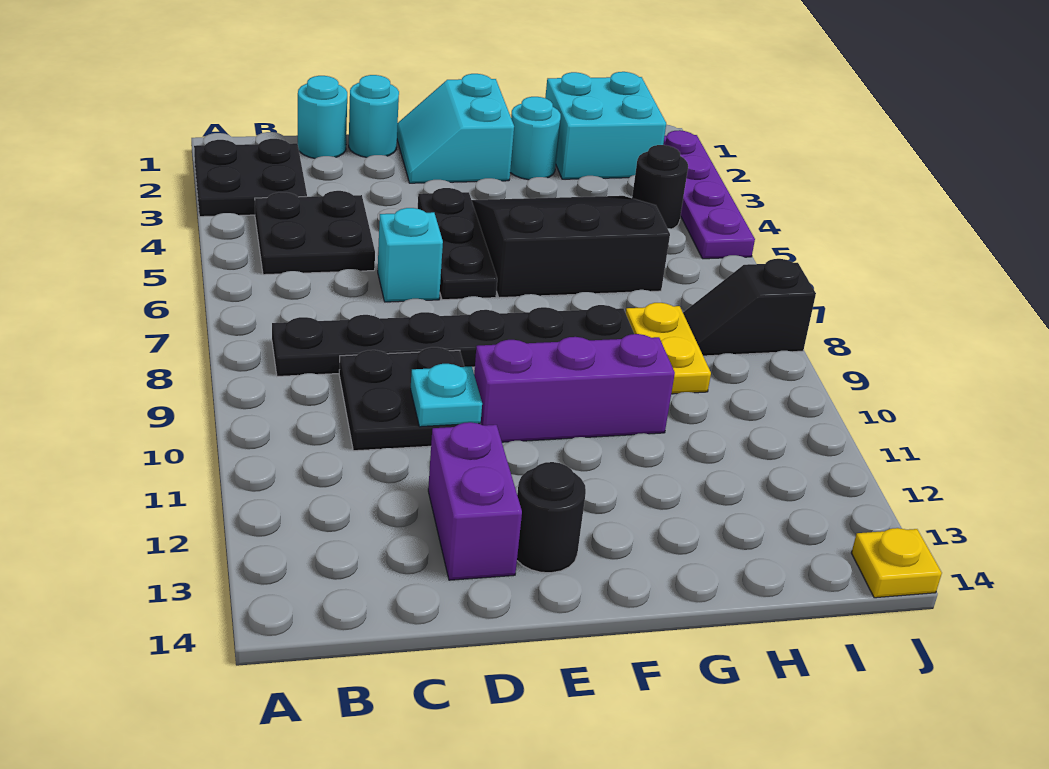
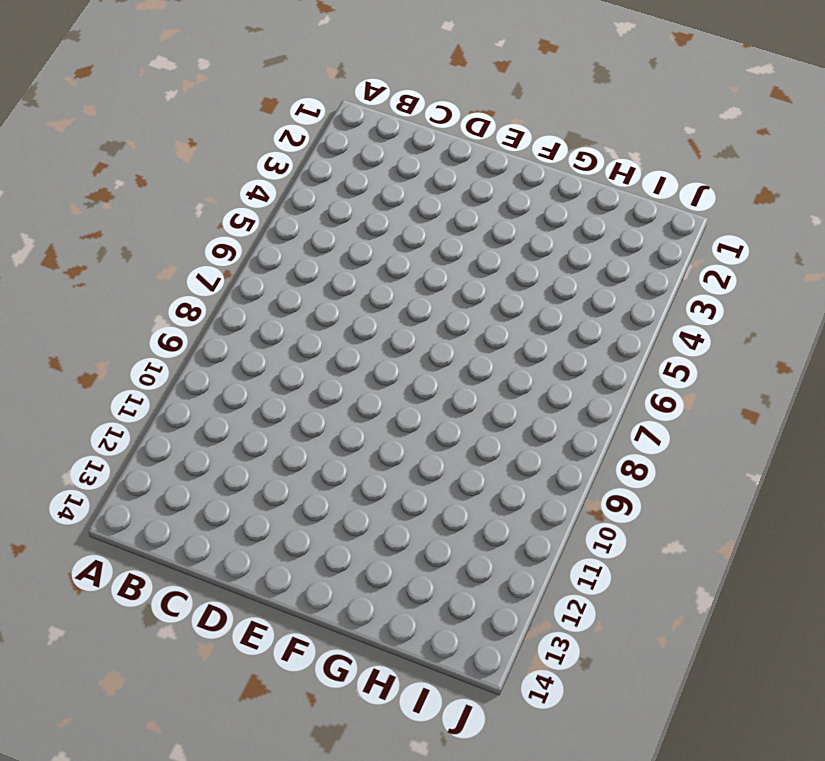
none -> black plate A2:B3 level 1
none -> black plate B4:C5 level 1
none -> black plate B8:G8 level 1

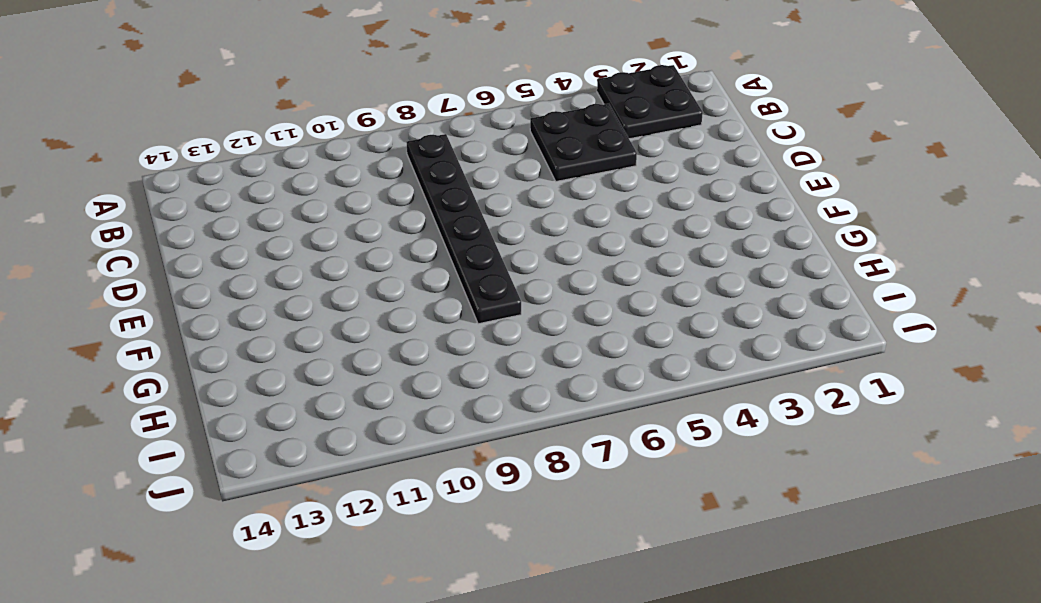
none -> cyan round brick C1 level 1
none -> black plate C9:D10 level 1
none -> cyan round brick D1 level 1

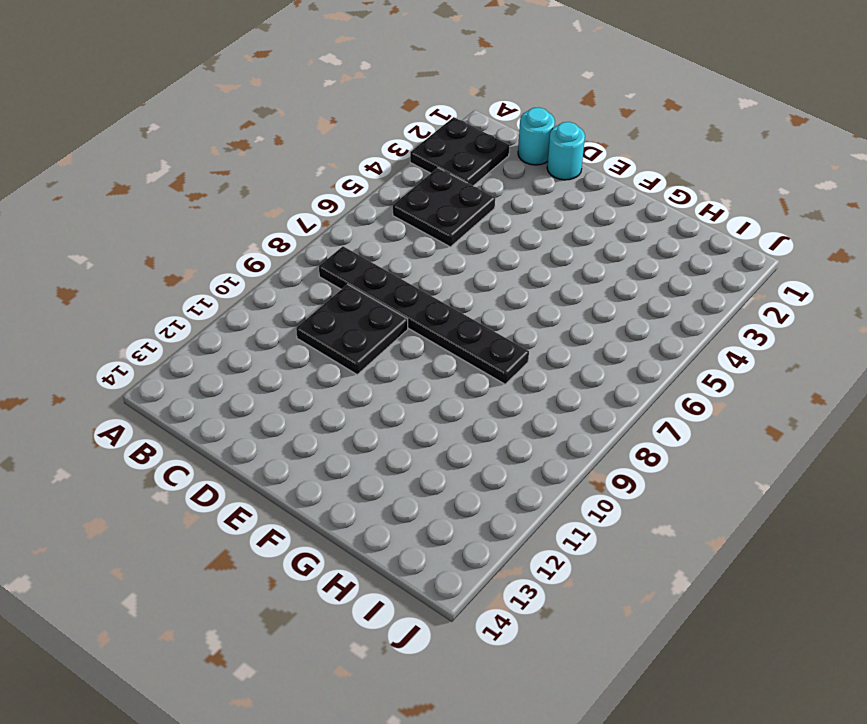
none -> cyan brick D6 level 1
none -> purple brick D12:D13 level 1
none -> cyan slope E1:F2 level 1 top F

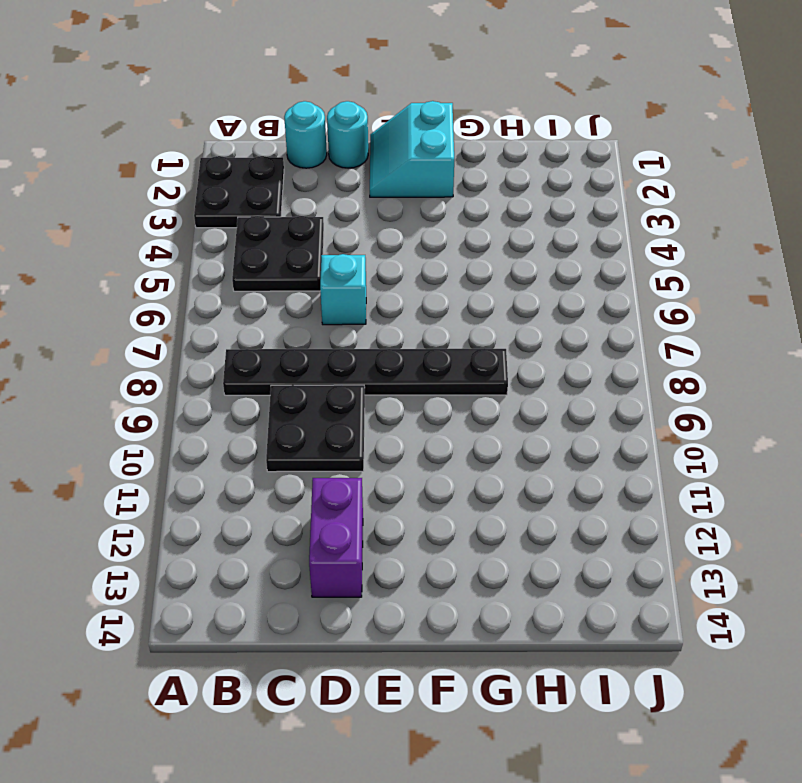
none -> black plate E4:E6 level 1
none -> purple brick E10:G10 level 1
none -> black round brick E13 level 1

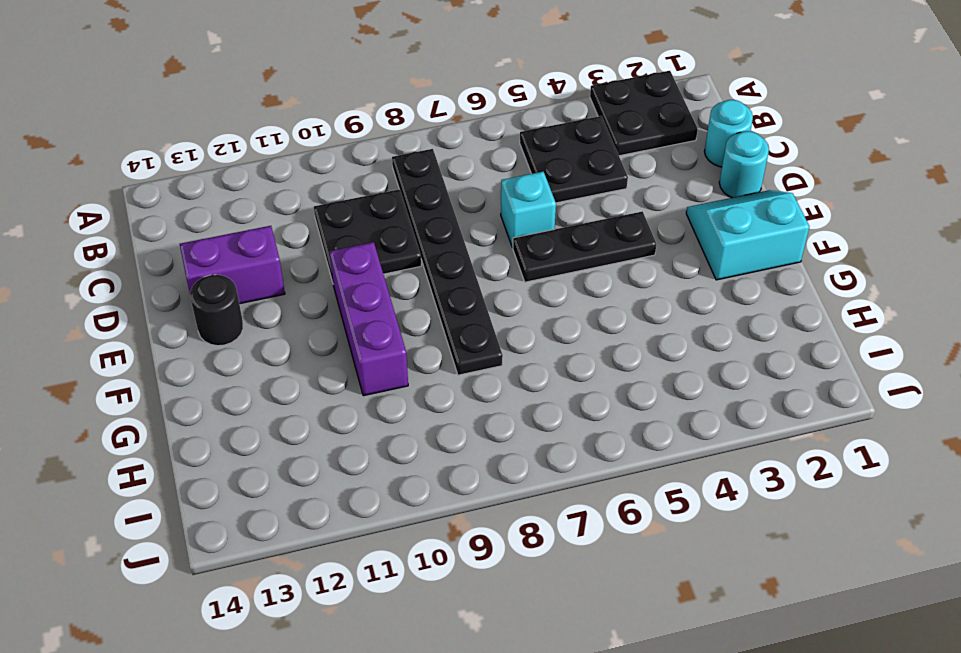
none -> black slope F4:H6 level 1 top 6
none -> cyan round brick G2 level 1
none -> cyan brick H1:I2 level 1

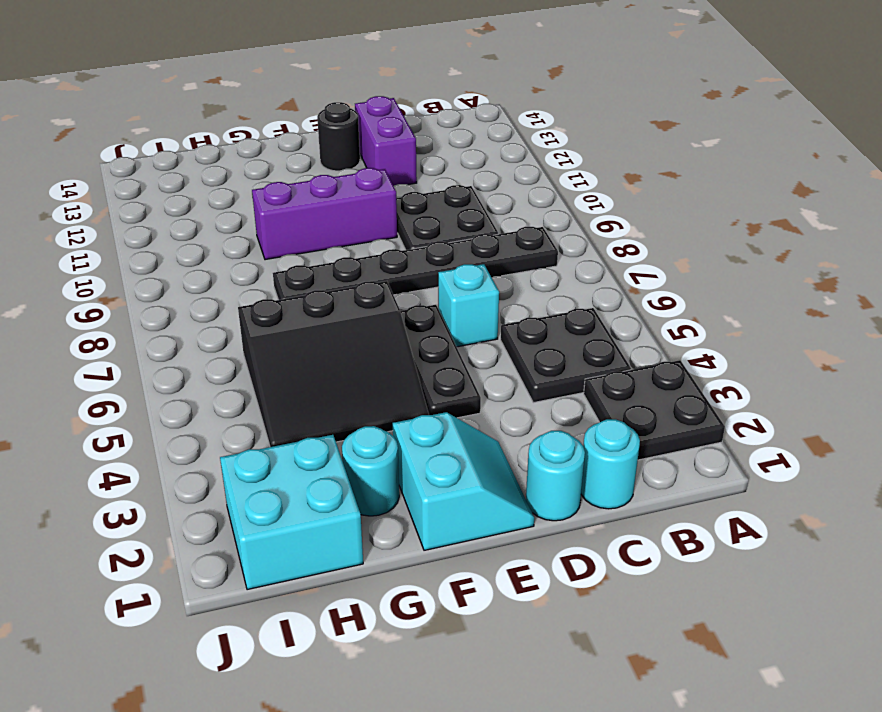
none -> yellow plate H8:H9 level 1
none -> black round brick I4 level 1
none -> black slope I8:J8 level 1 top J

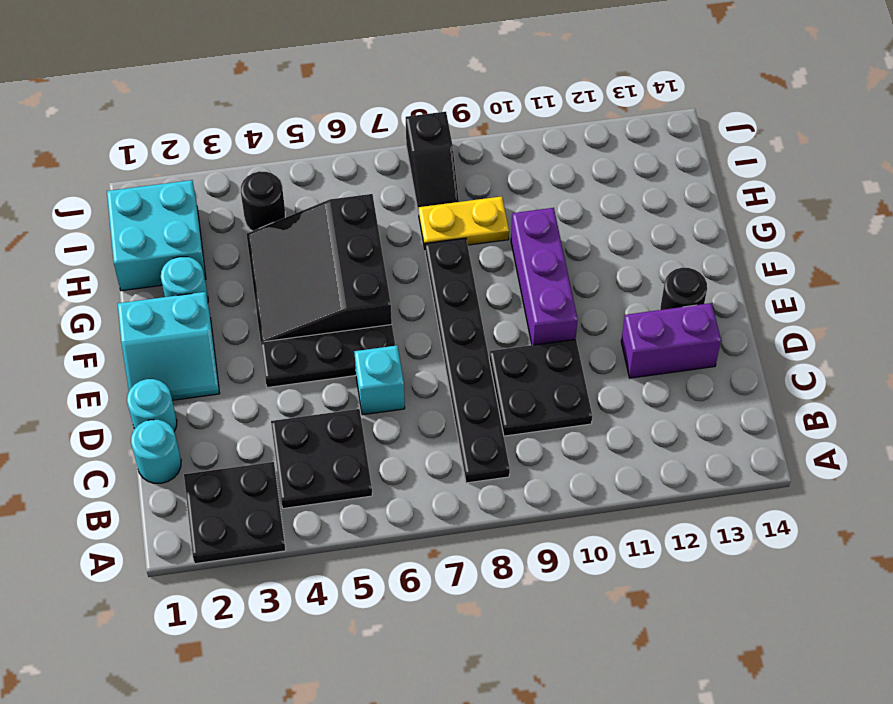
none -> purple plate J2:J5 level 1
none -> yellow plate J14 level 1
none -> cyan plate D10 level 2

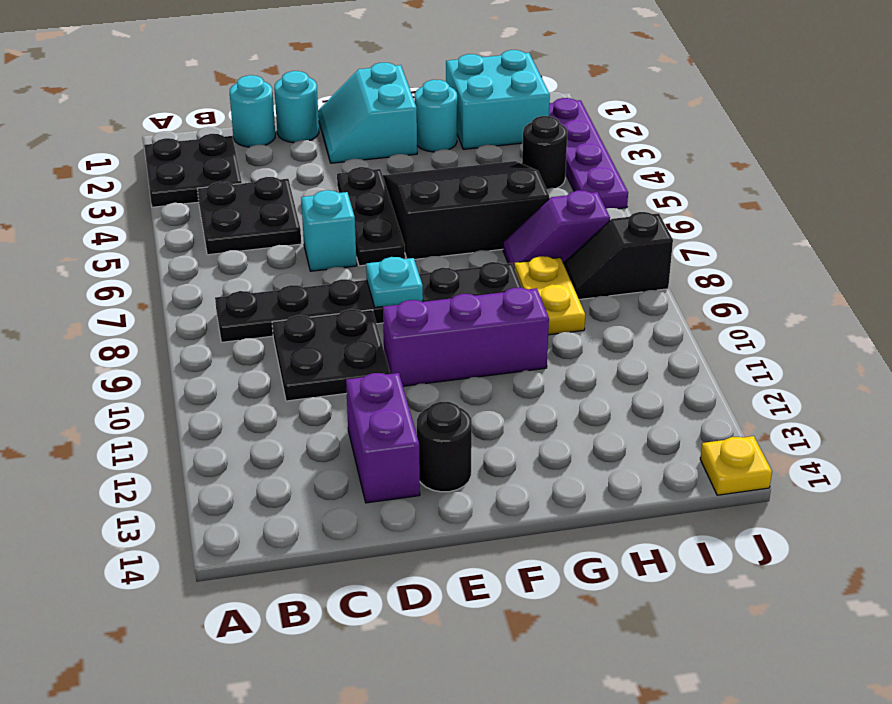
cyan plate E8 level 2 -> cyan plate D10 level 2
purple slope H7:I7 level 1 top I -> none

